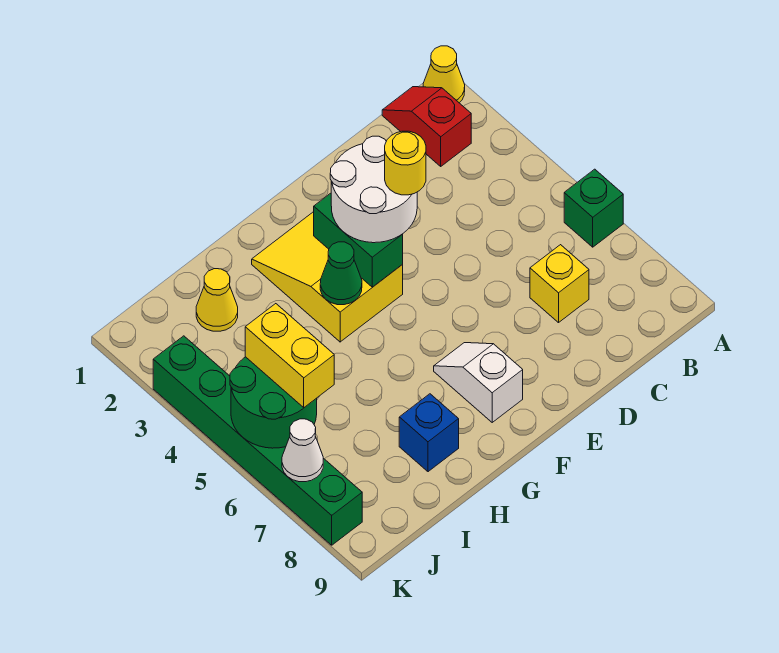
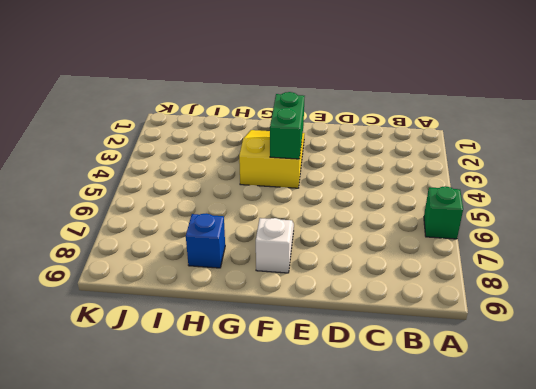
none -> yellow cone A1 level 1
none -> red slope B1:B2 level 1 top 2
none -> yellow brick C7 level 1

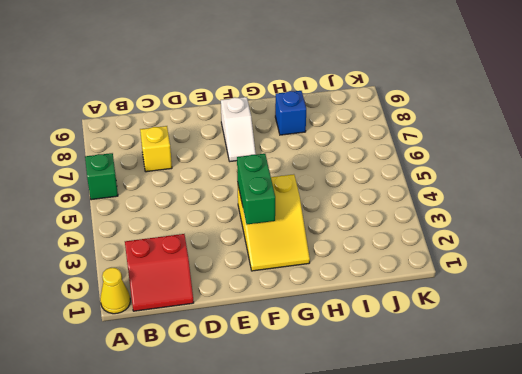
red slope B1:C2 level 1 top 2 -> red slope B1:B2 level 1 top 2
none -> yellow cone I2 level 1
none -> green brick K3:K8 level 1
none -> green cone G4 level 2

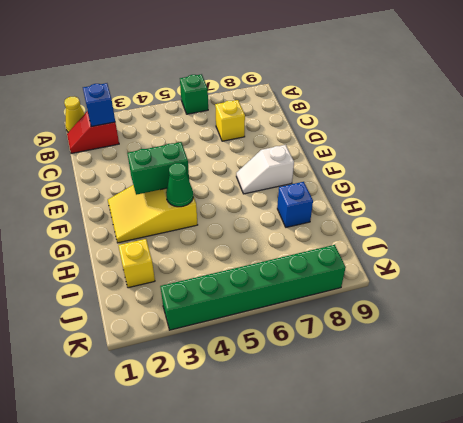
blue brick B2 level 2 -> none
yellow brick I2 level 1 -> yellow cone I2 level 1
none -> green round brick J5:K6 level 2
none -> white cone K7 level 2
none -> white round brick E3:F4 level 3

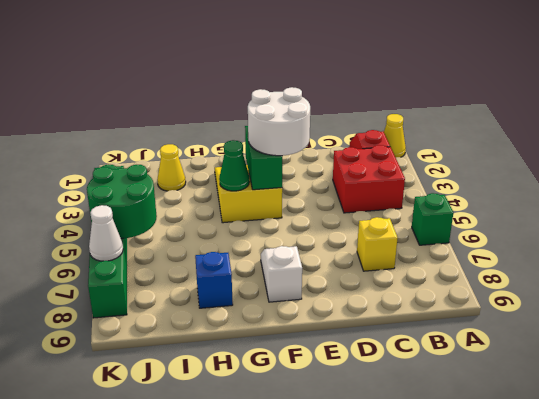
red brick B3:C4 level 1 -> none
none -> yellow brick J5:J6 level 3
none -> yellow round brick E4 level 4

